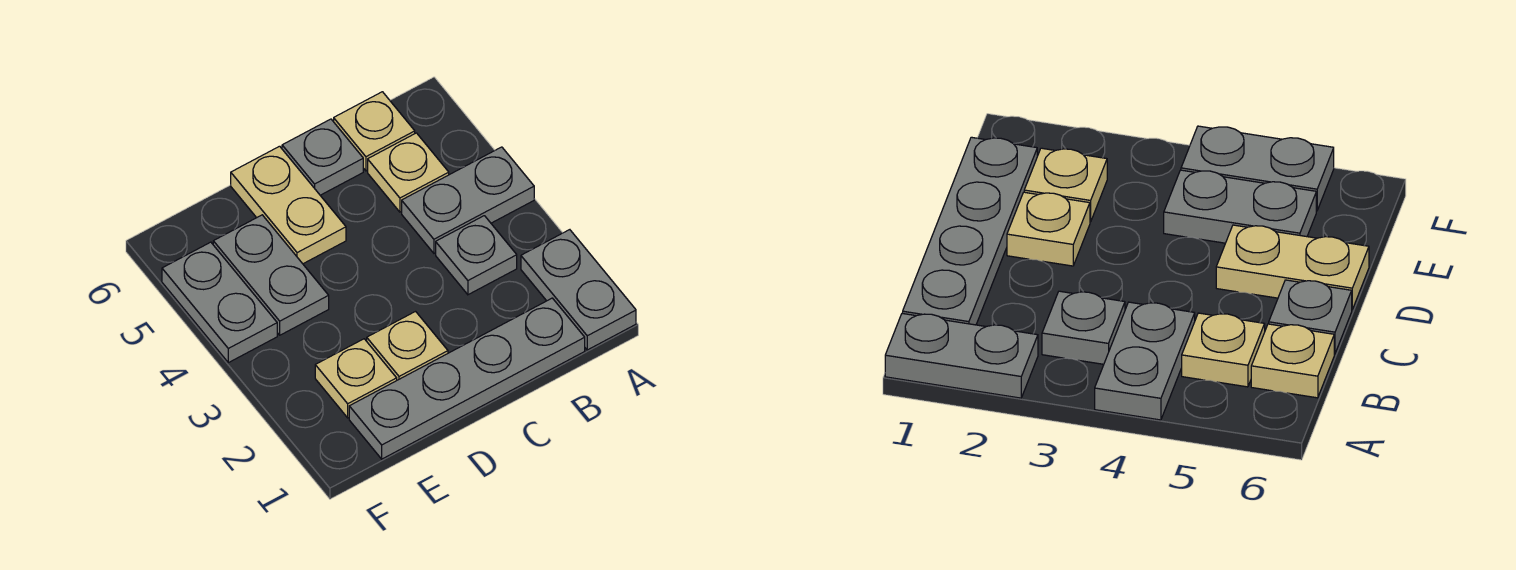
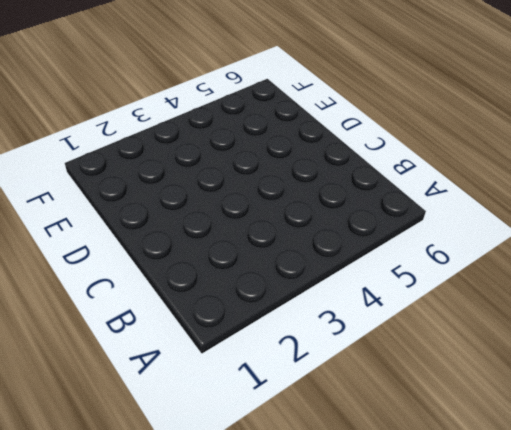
none -> grey plate A1:A2 level 1
none -> grey plate A4:B4 level 1
none -> grey plate B1:E1 level 1

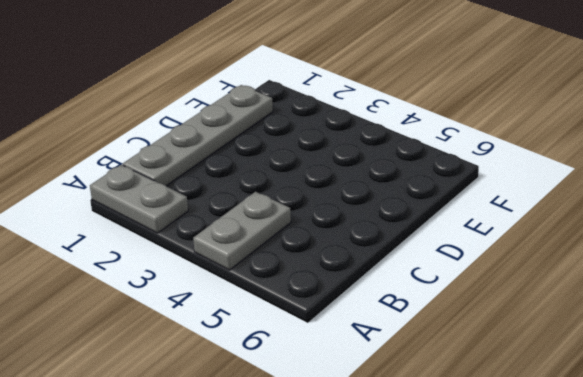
none -> grey plate B3 level 1
none -> tan plate B5 level 1
none -> tan plate B6 level 1

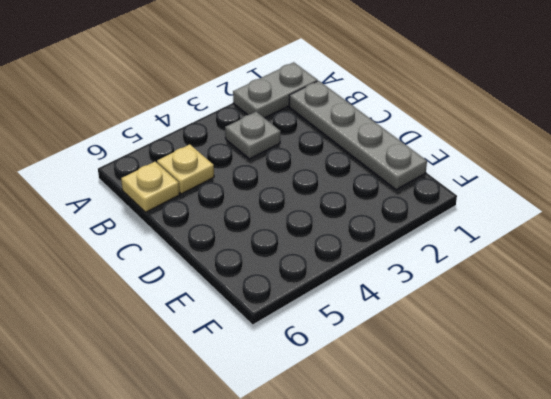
none -> grey plate A4:B4 level 1
none -> grey plate C6 level 1
none -> tan plate D2 level 1

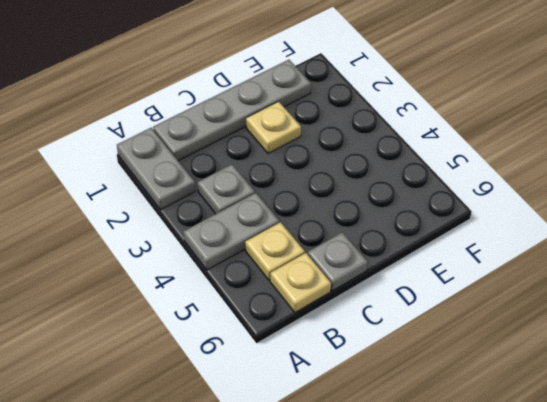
none -> tan plate D5:D6 level 1
none -> tan plate E2 level 1
none -> grey plate E4:E5 level 1

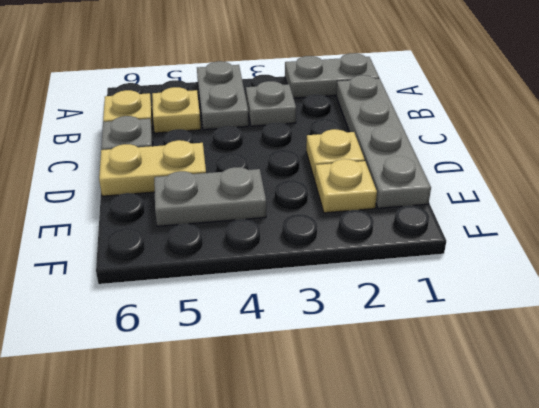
none -> grey plate F4:F5 level 1

